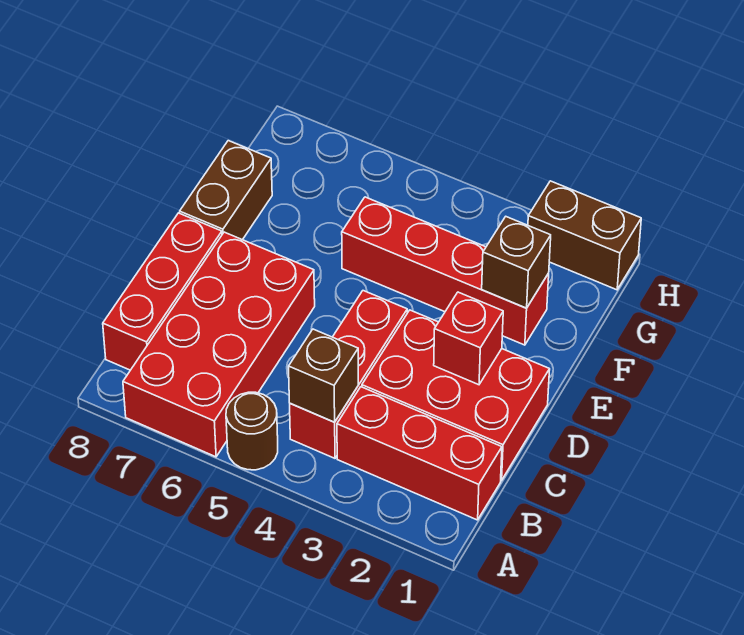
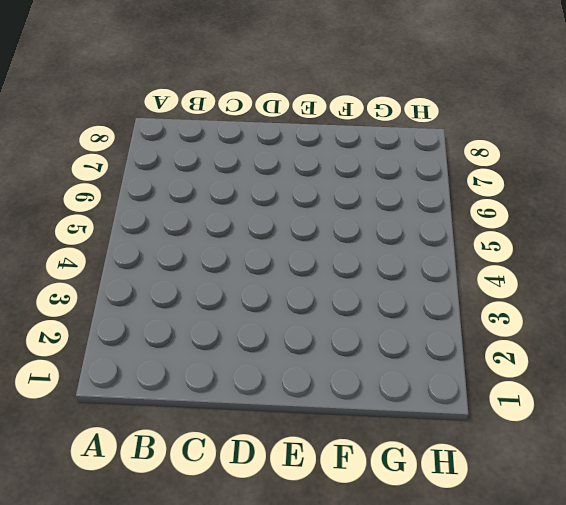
none -> brown round brick A5 level 1
none -> red brick A6:D7 level 1
none -> red brick B1:B3 level 1

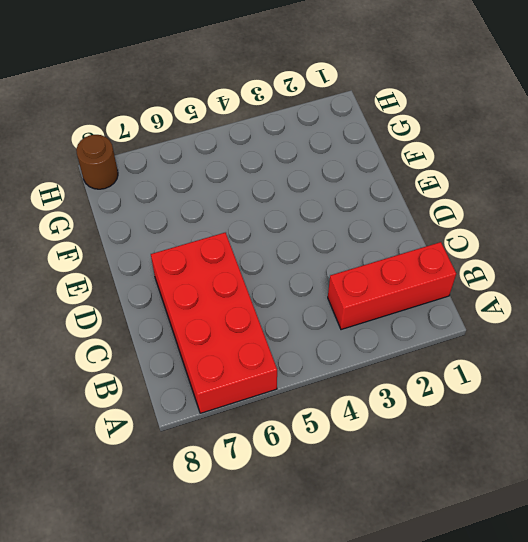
brown round brick H8 level 1 -> brown round brick A5 level 1
none -> red brick B4:D4 level 1
none -> red brick B8:D8 level 1
none -> red brick C1:D3 level 1

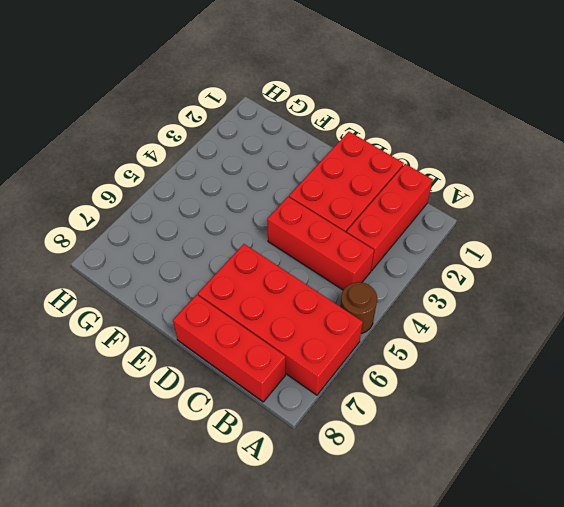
none -> brown brick E8:F8 level 1
none -> red brick F2:F5 level 1
none -> brown brick H1:H2 level 1

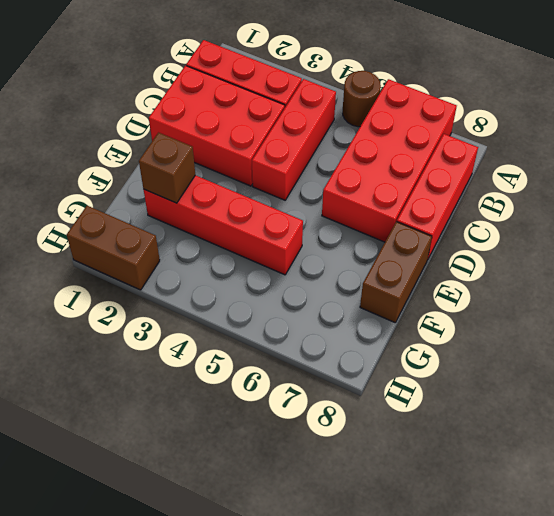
none -> brown brick B4 level 2
none -> red brick D2 level 2

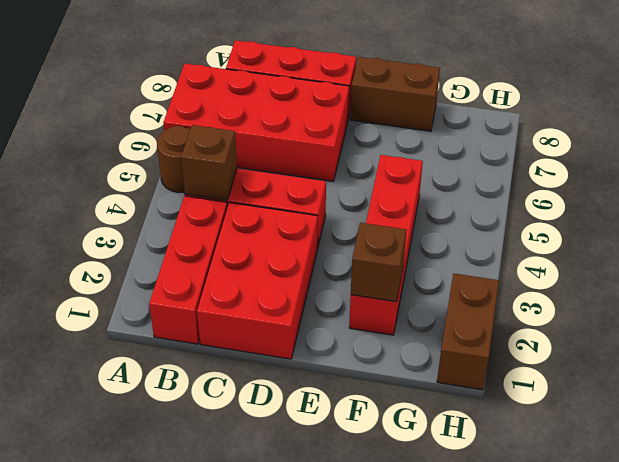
none -> red brick D2 level 2

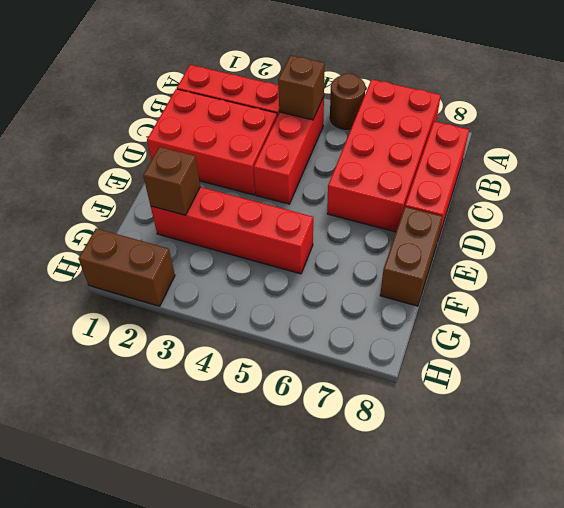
none -> red brick D2 level 2

